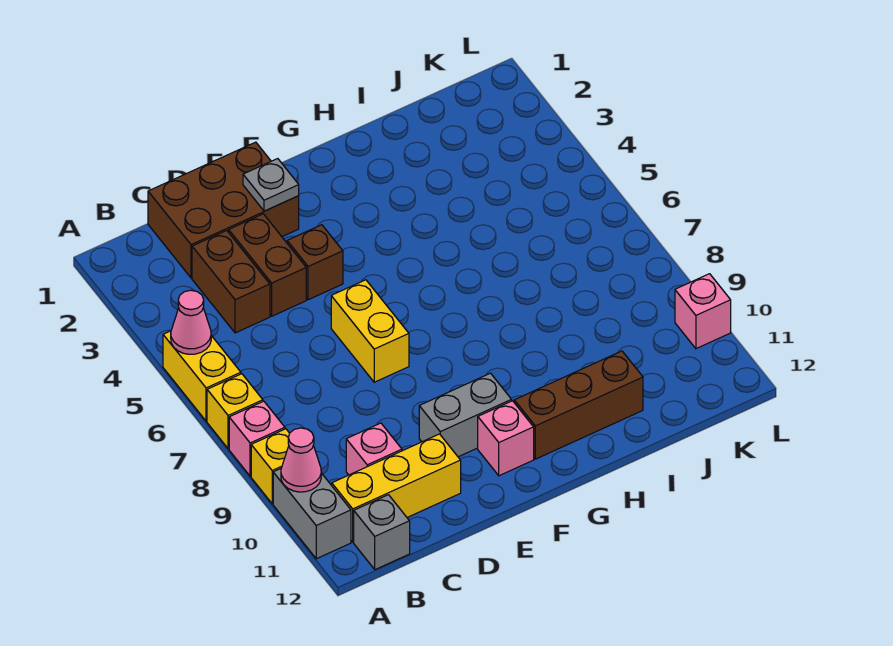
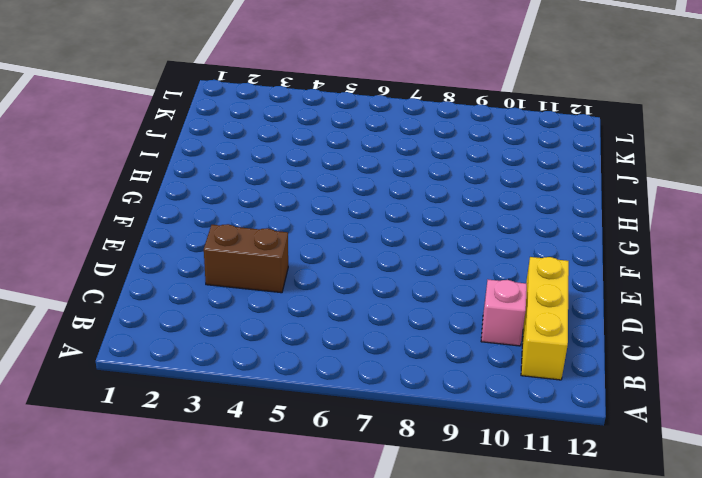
none -> yellow brick A5:A6 level 1
none -> yellow brick A7 level 1
none -> pink brick A8 level 1

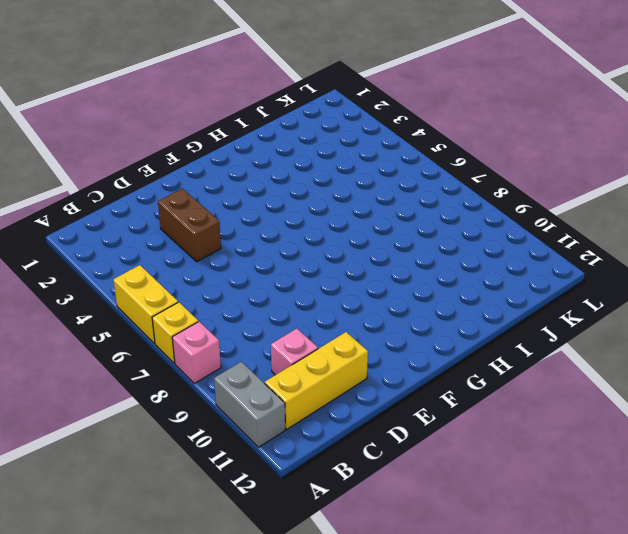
none -> yellow brick A9 level 1
none -> grey brick B12 level 1
none -> brown brick C1:E2 level 1

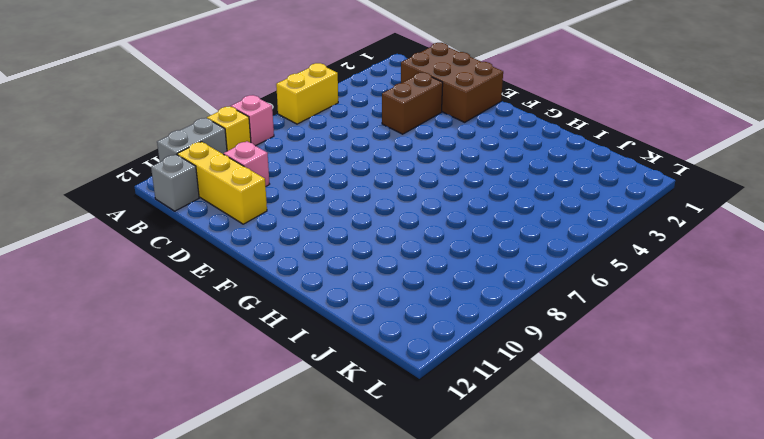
none -> yellow brick A7 level 1
none -> brown brick C3:C4 level 1
none -> brown brick E4 level 1

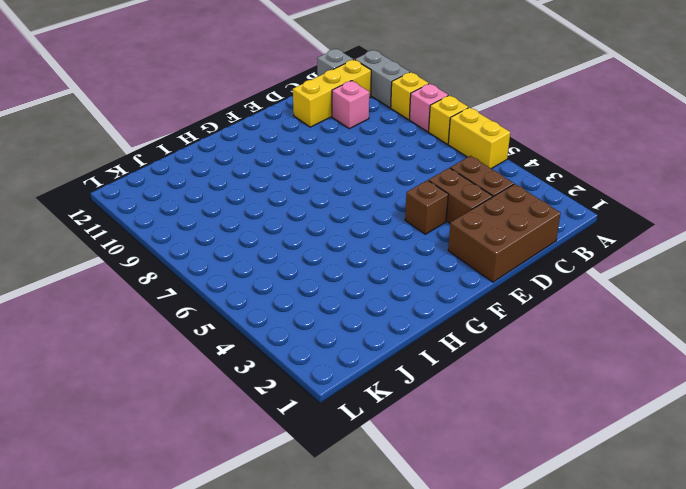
none -> yellow brick E6:E7 level 1
none -> grey brick E10:F10 level 1
none -> pink brick F11 level 1

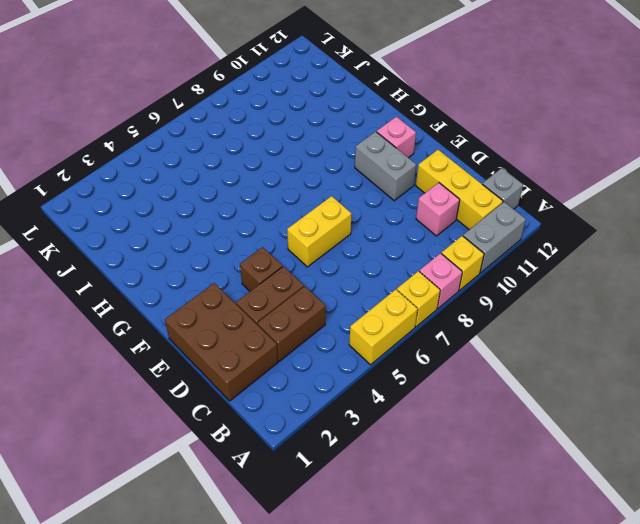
none -> brown brick G11:I11 level 1
none -> pink brick L10 level 1
none -> pink cone A5 level 2

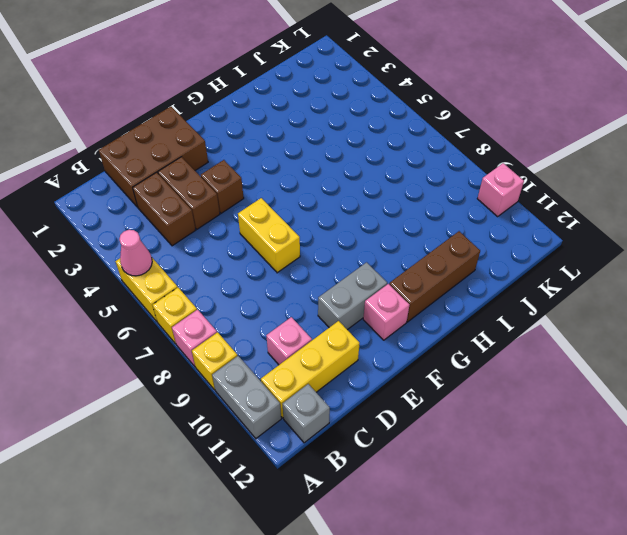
none -> pink cone A10 level 2
none -> grey plate E2 level 2

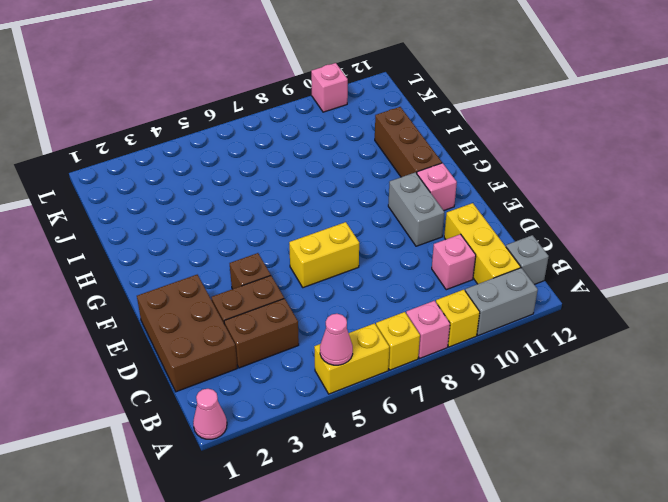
pink cone A1 level 1 -> pink cone A10 level 2
none -> grey plate E2 level 2

